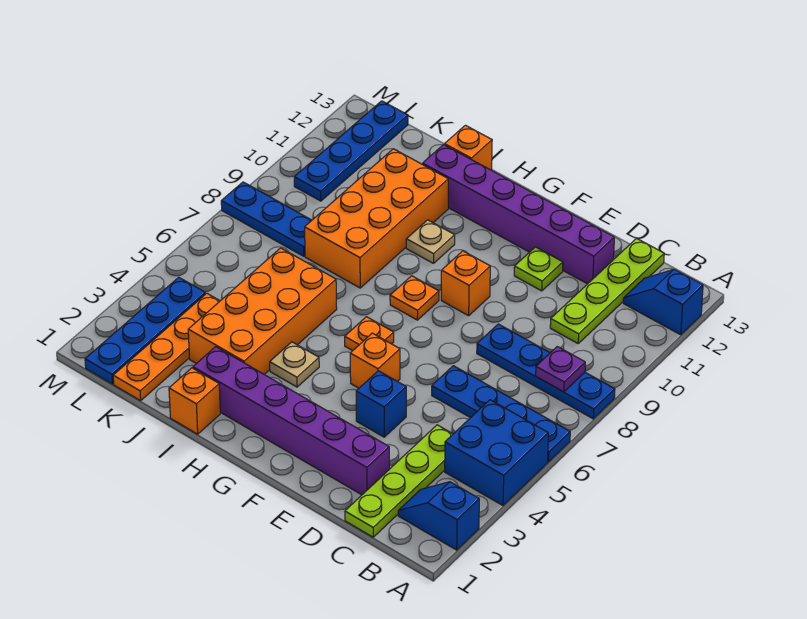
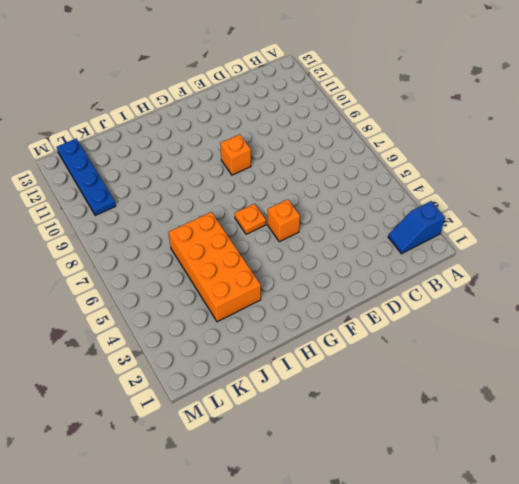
none -> blue brick A4:B5 level 1
none -> blue plate A6:D6 level 1
none -> blue plate A8:D8 level 1

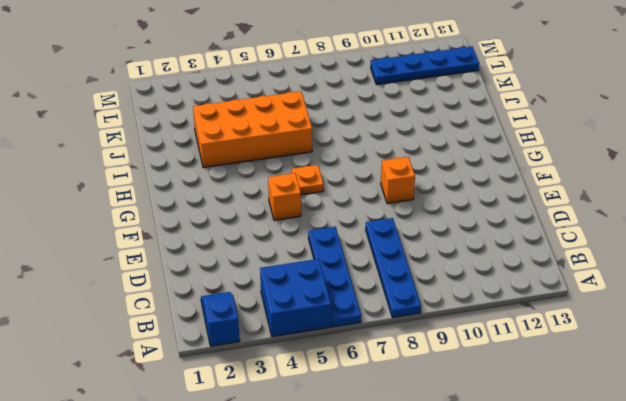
none -> blue slope A12:B12 level 1 top A
none -> lime plate C1:C4 level 1
none -> lime plate C10:C13 level 1

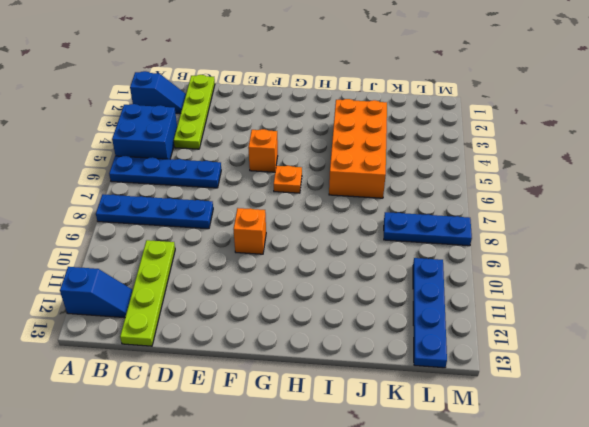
none -> purple brick D2:I2 level 1
none -> purple brick D12:I12 level 1
none -> blue brick E4 level 1

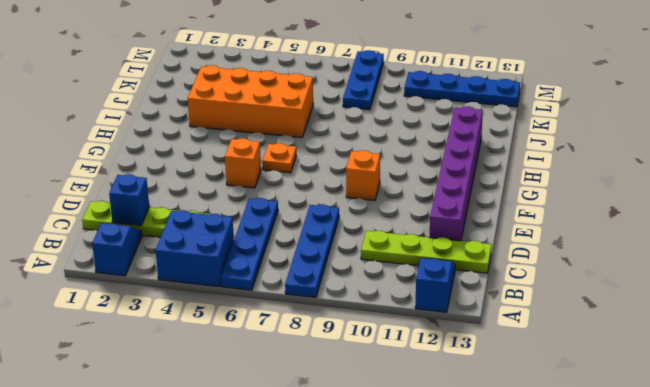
blue brick C2 level 2 -> blue brick E4 level 1
none -> purple brick D2:I2 level 1
none -> lime plate E11 level 1
none -> orange plate G8 level 1

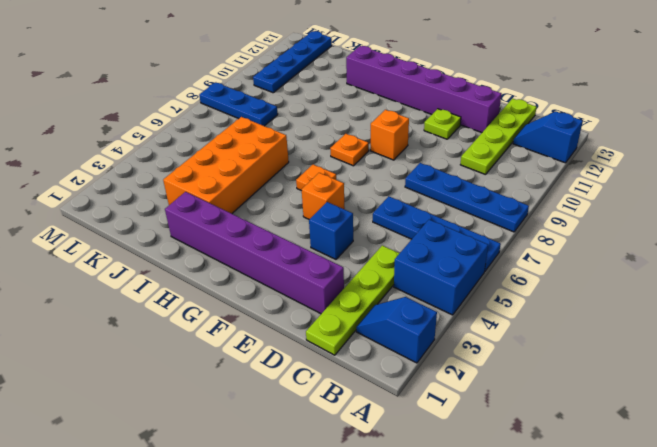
none -> tan plate H4 level 1
none -> tan plate H10 level 1
none -> orange brick I1 level 1

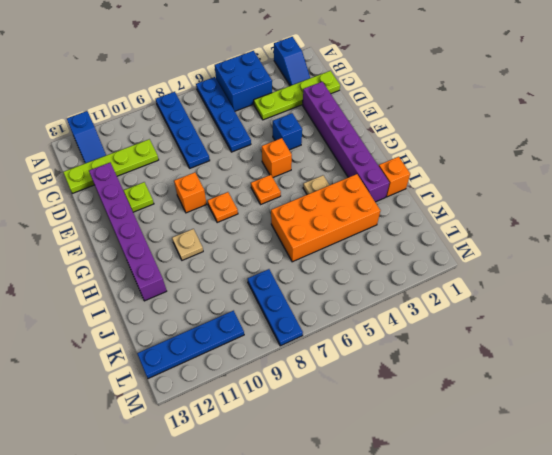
none -> orange brick I8:J11 level 1
none -> orange brick I13 level 1
none -> orange plate K1:K4 level 1

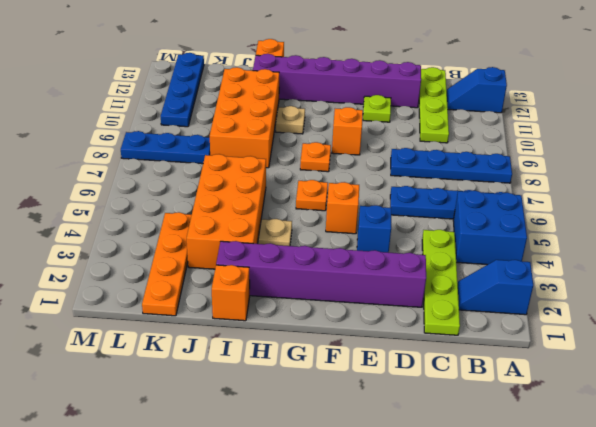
none -> blue plate L1:L4 level 1
none -> purple plate B8 level 2

